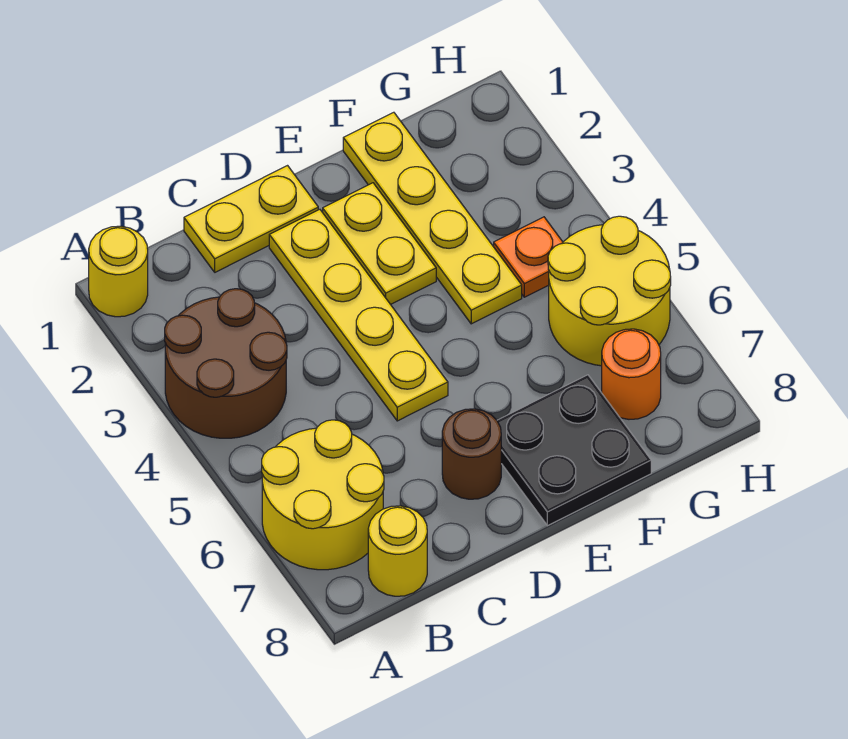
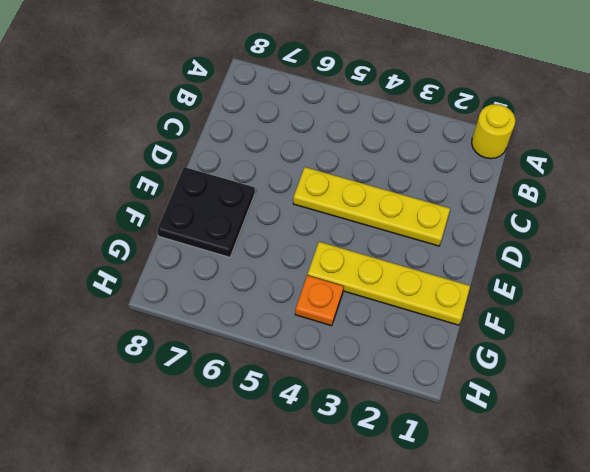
none -> brown round brick A3:B4 level 1
none -> yellow round brick A6:B7 level 1
none -> yellow round brick B8 level 1

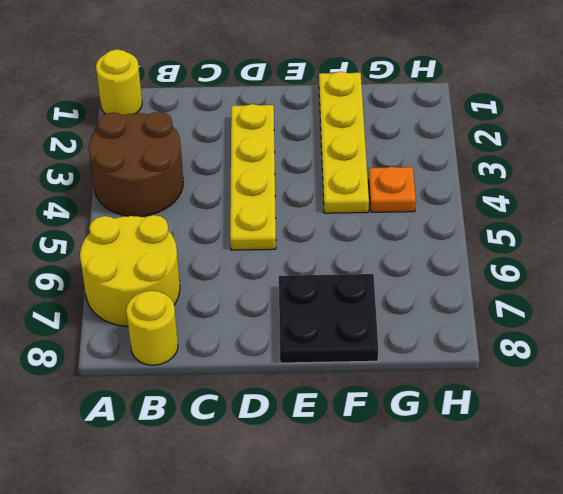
none -> yellow plate C1:D1 level 1
none -> brown round brick D7 level 1
none -> yellow plate E2:E3 level 1

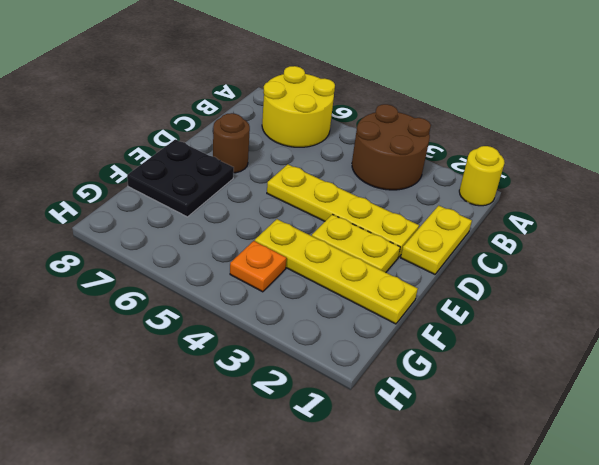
none -> yellow round brick B8 level 1
none -> yellow round brick G5:H6 level 1
none -> orange round brick G7 level 1

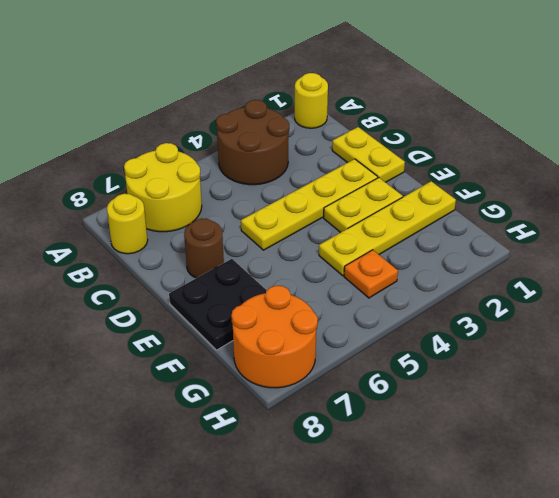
orange round brick G7:H8 level 1 -> orange round brick G7 level 1
none -> yellow round brick G5:H6 level 1

